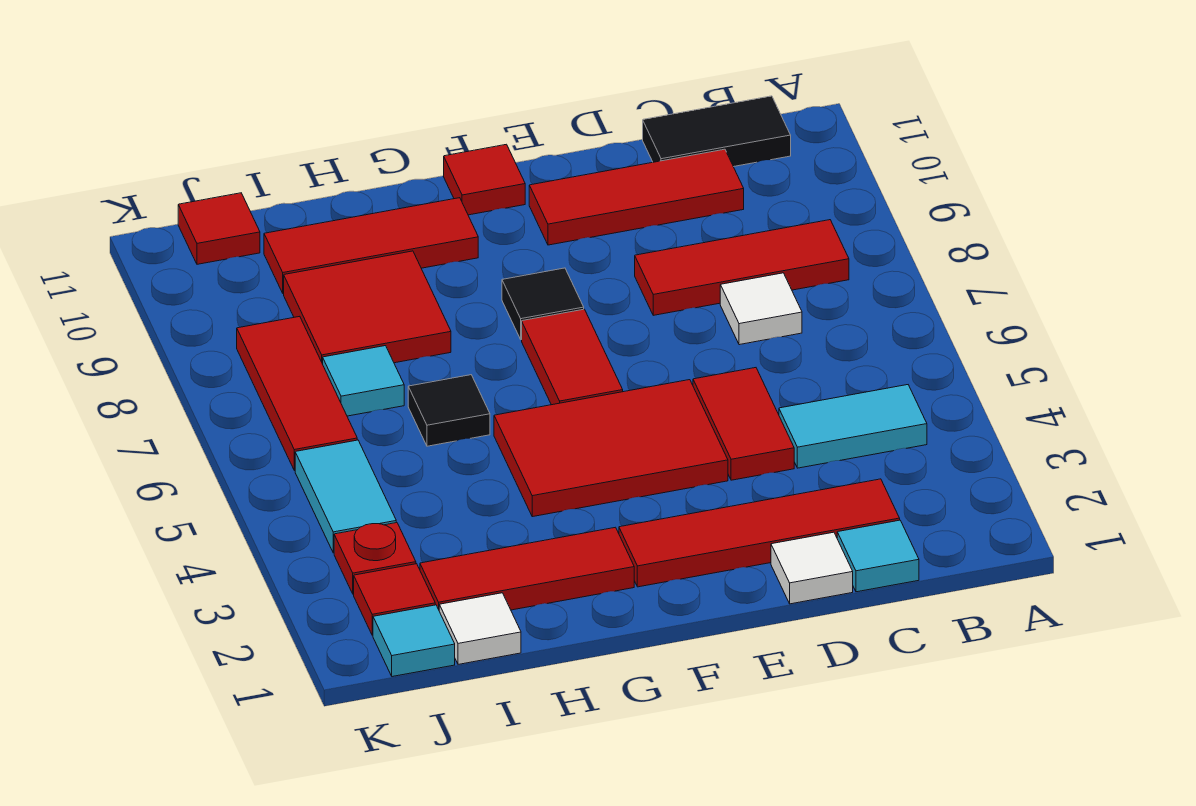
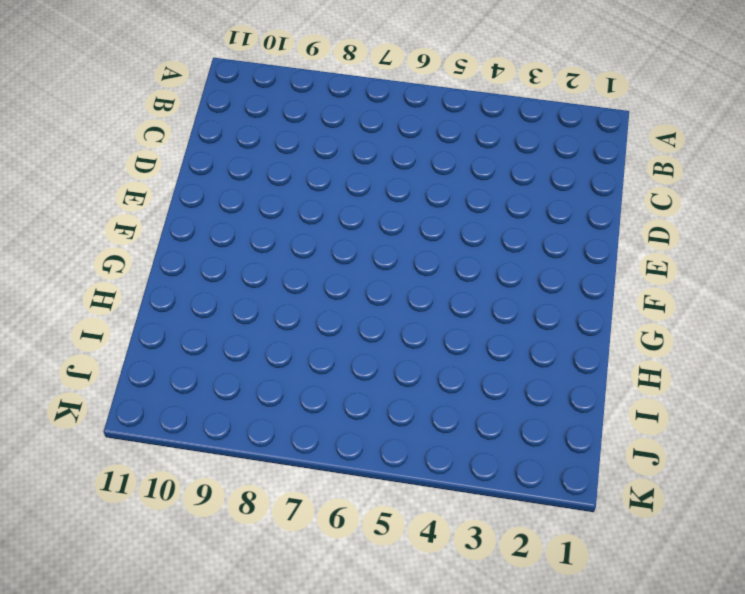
none -> cyan tile B4:C4 level 1
none -> red tile B8:D8 level 1
none -> black tile B11:C11 level 1

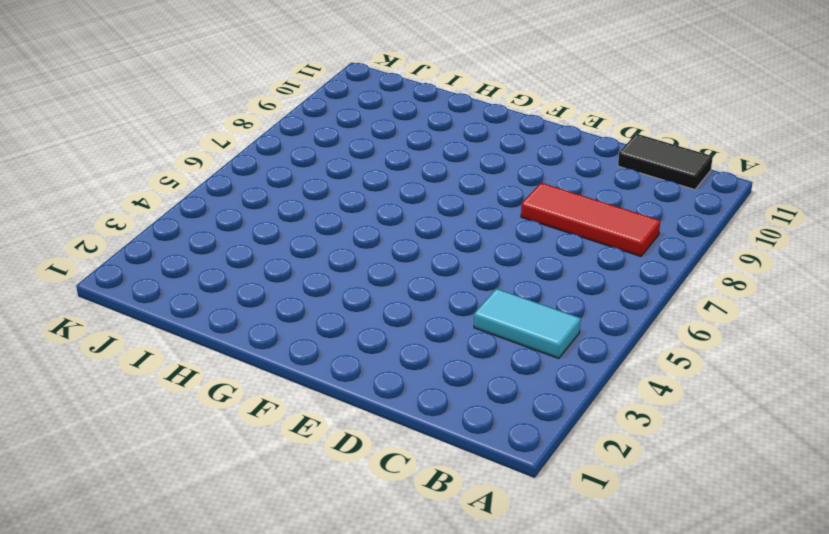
none -> cyan tile C1 level 1
none -> red tile C2:F2 level 1
none -> white tile C7 level 1

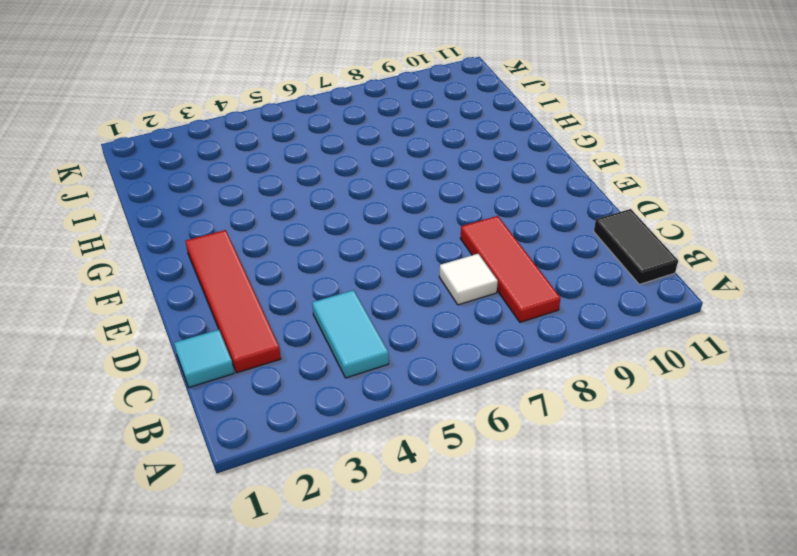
none -> red tile C10:E10 level 1
none -> white tile D1 level 1
none -> red tile D4:D5 level 1

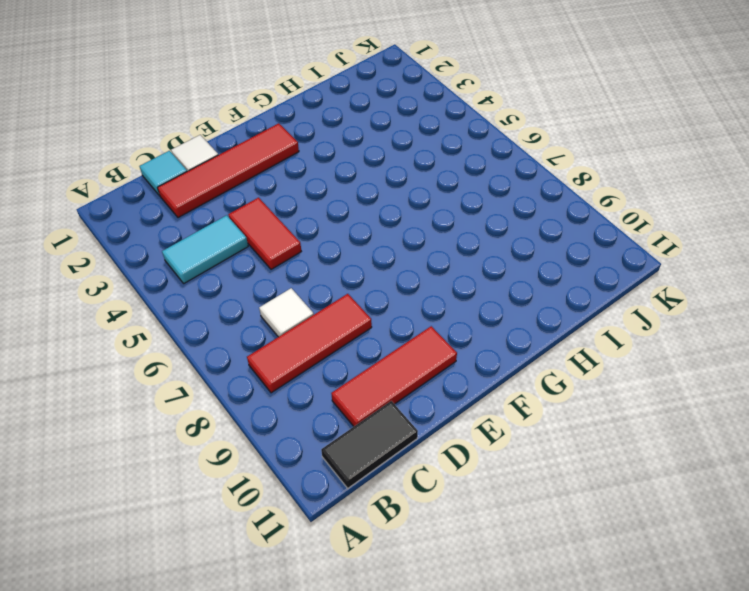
none -> red tile E4:G5 level 1
none -> red tile F6:F7 level 1
none -> black tile F8 level 1

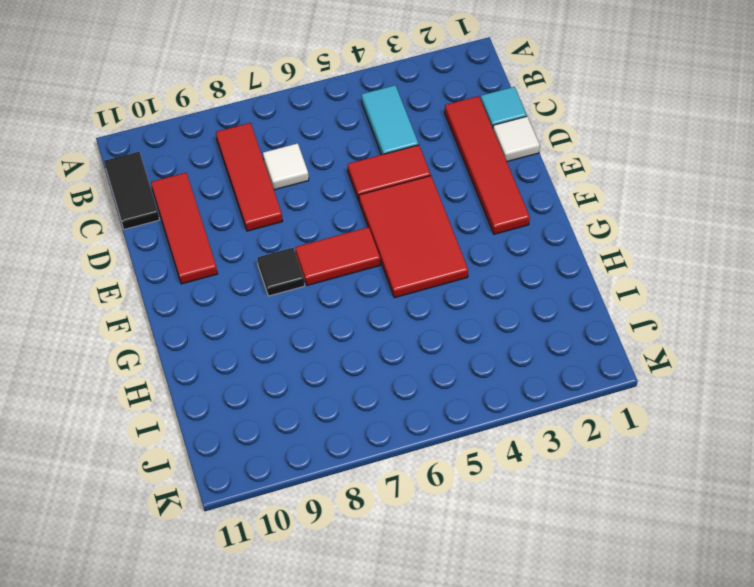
none -> red tile F11 level 1
none -> red tile G2:I2 level 1
none -> red tile G10:I10 level 1

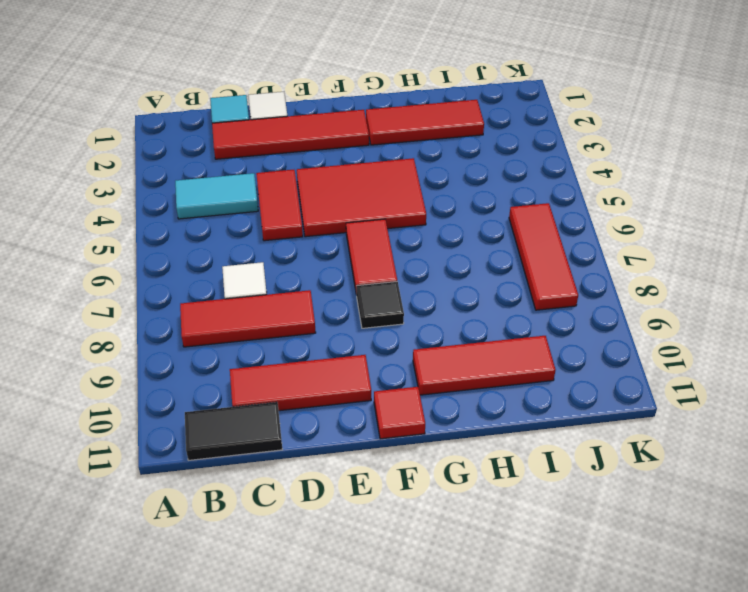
none -> black tile H6 level 1
none -> red tile H8:I9 level 1
none -> white tile I1 level 1

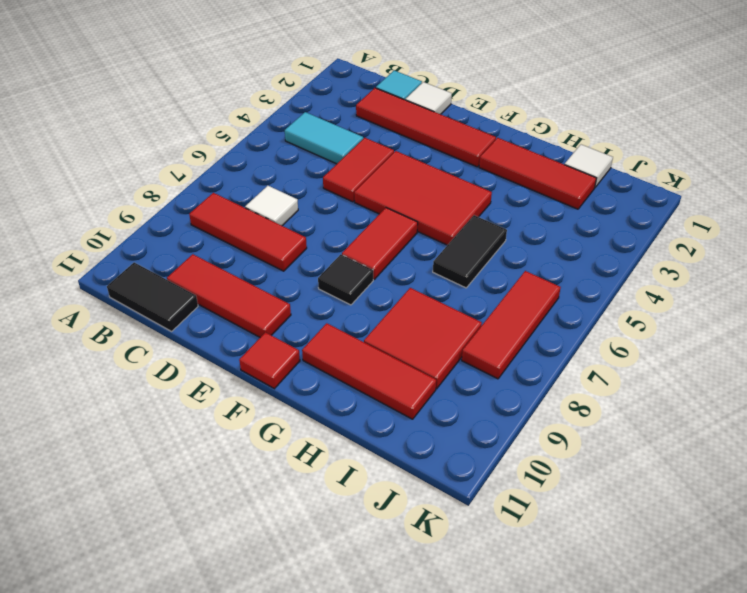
black tile H5:H6 level 1 -> black tile H6 level 1
none -> cyan tile I7 level 1
none -> cyan tile J1 level 1
none -> red tile J2 level 1

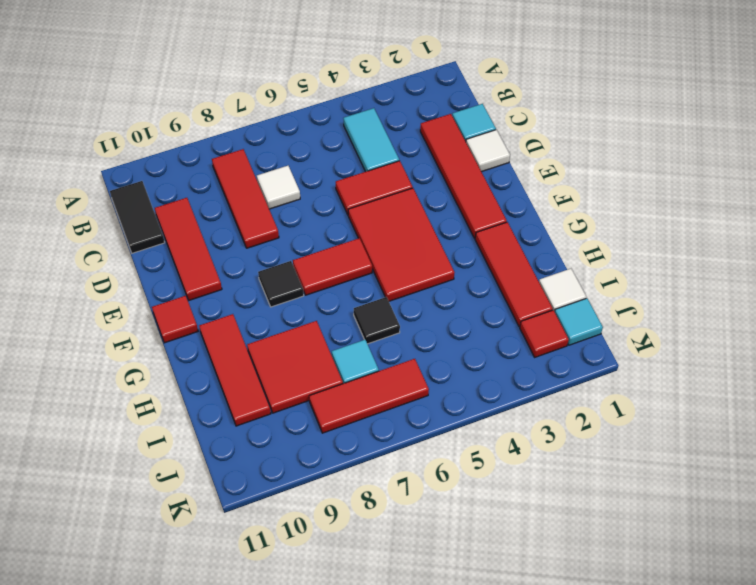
none -> red plate J3 level 1
none -> cyan tile J4:J5 level 1
none -> red tile J11 level 1

